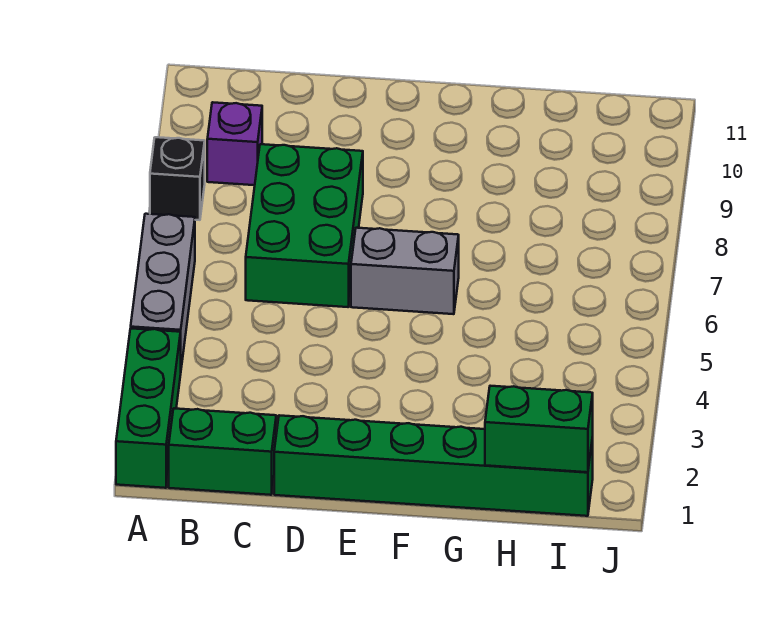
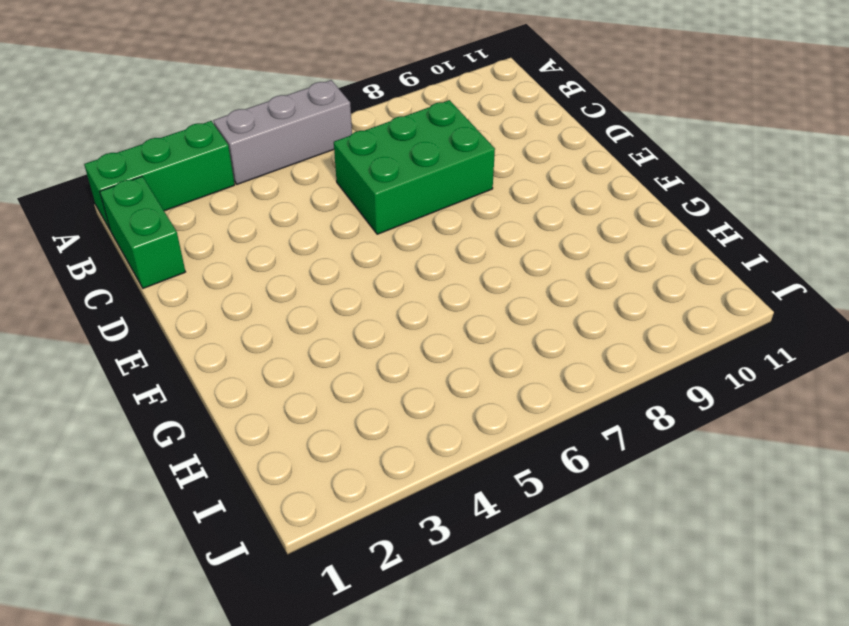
none -> black brick A8 level 1
none -> purple brick B9 level 1

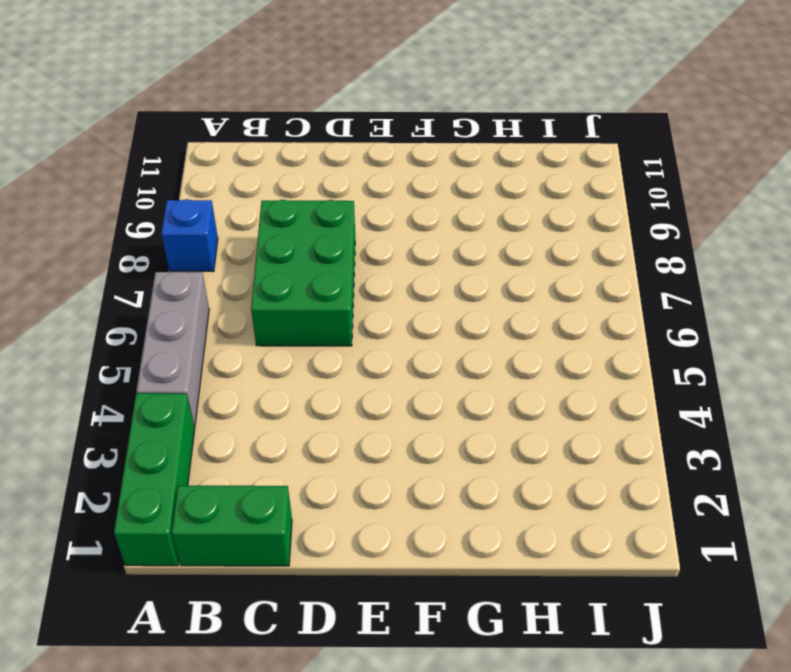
blue brick A8 level 1 -> black brick A8 level 1
none -> purple brick B9 level 1
none -> green brick D1:I1 level 1

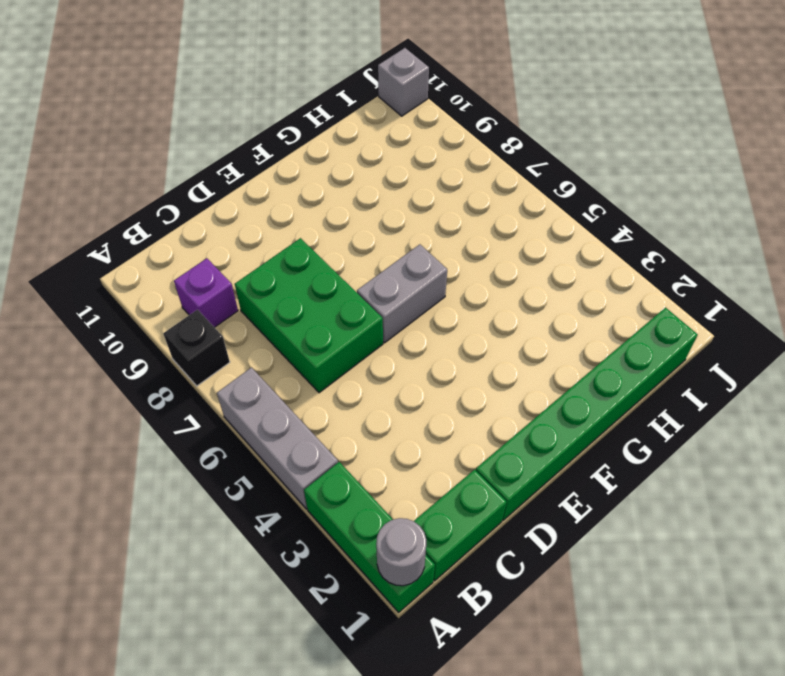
grey round brick A1 level 2 -> none
grey brick J11 level 1 -> none
none -> green brick H1:I1 level 2

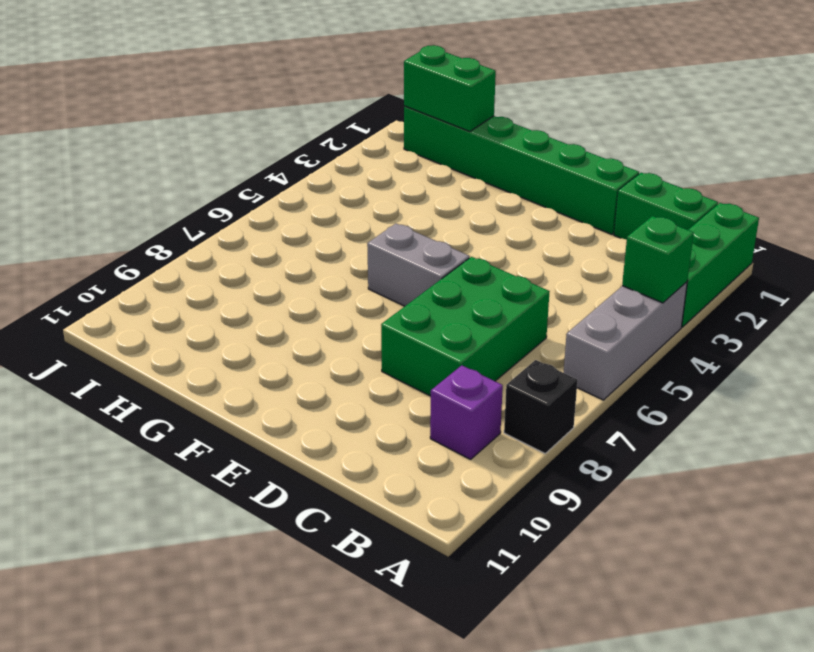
green brick A4 level 2 -> none

